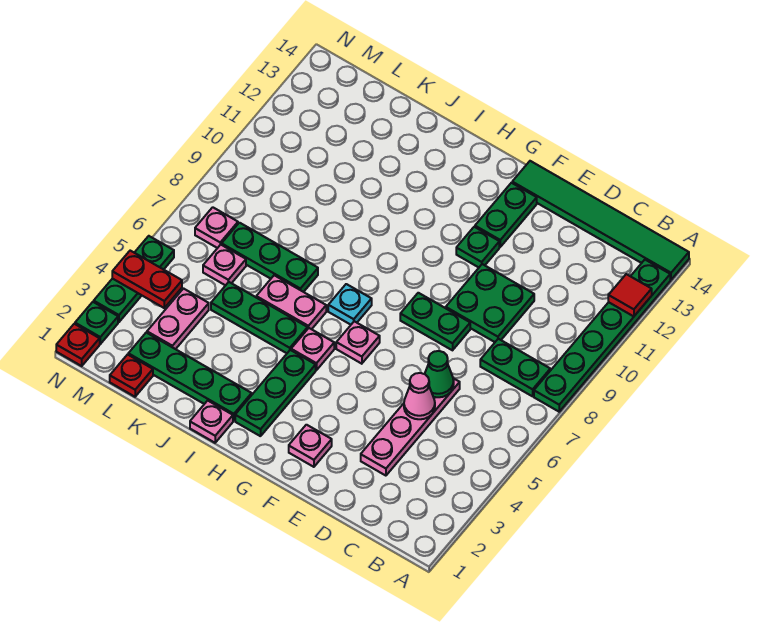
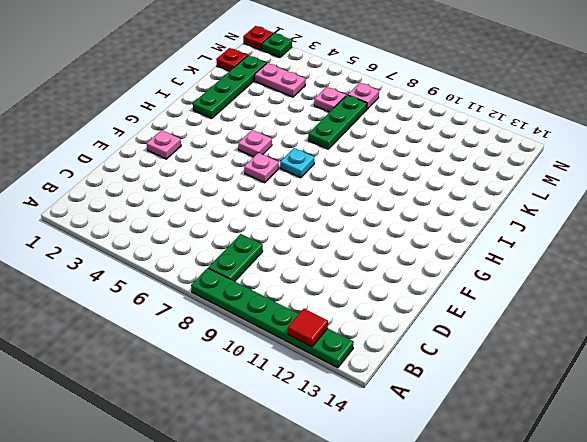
none -> green tile A14:F14 level 1
none -> pink plate D3:D6 level 1
none -> green plate D9:E10 level 1

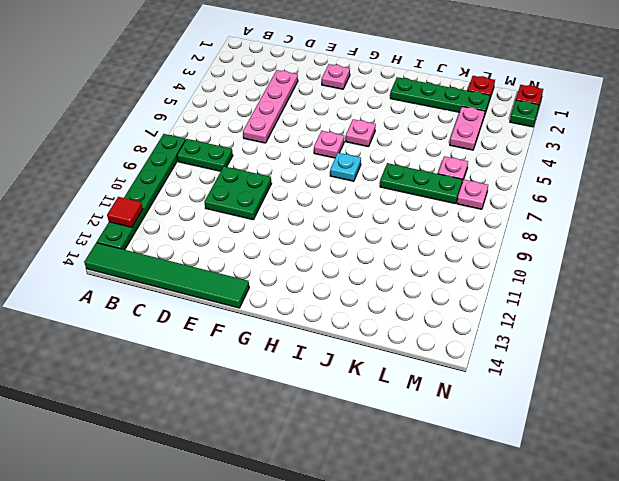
none -> green plate E8:F8 level 1
none -> green plate F11 level 1
none -> green plate F12:F13 level 1

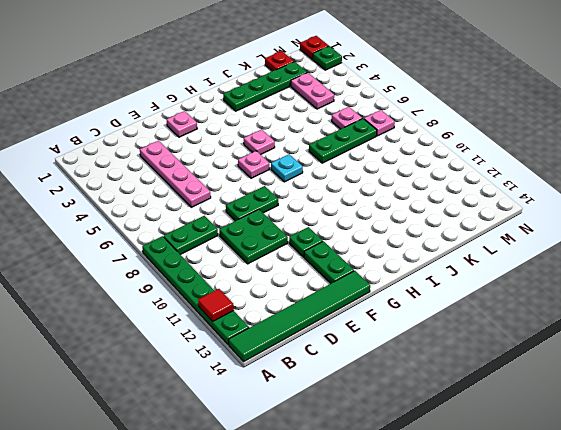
none -> green plate H2:H4 level 1
none -> pink plate I1 level 1
none -> green plate I5:K5 level 1

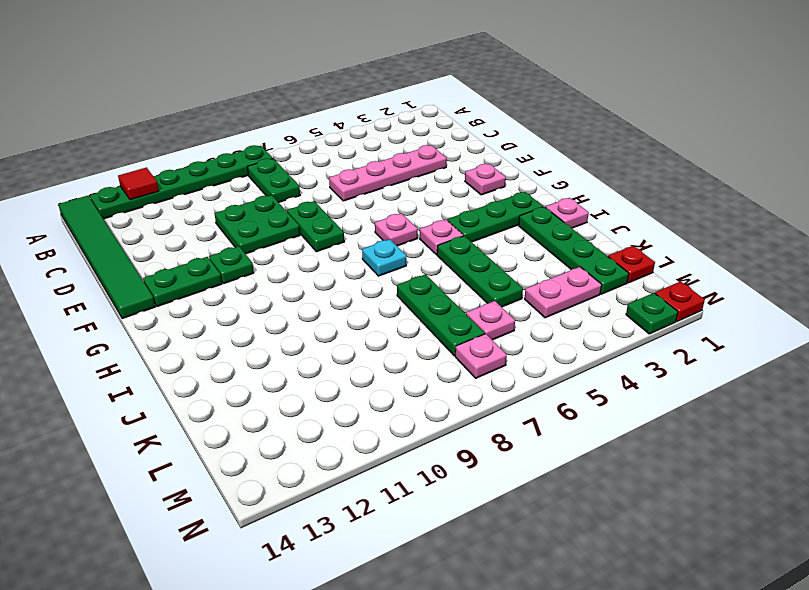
none -> pink plate I6:J6 level 1
none -> green plate N3:N5 level 1
none -> pink cone D5 level 2

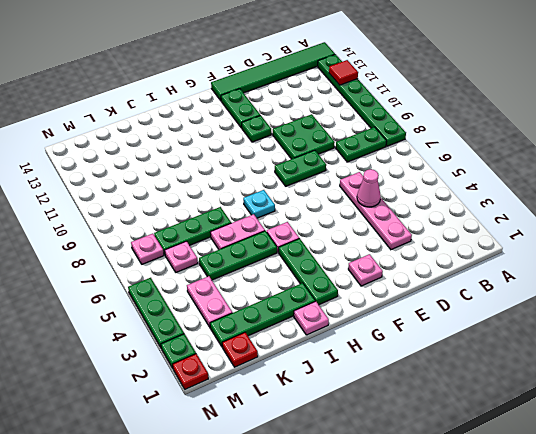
none -> pink plate G6 level 1
none -> green cone D6 level 2
none -> red plate M4:N4 level 2

